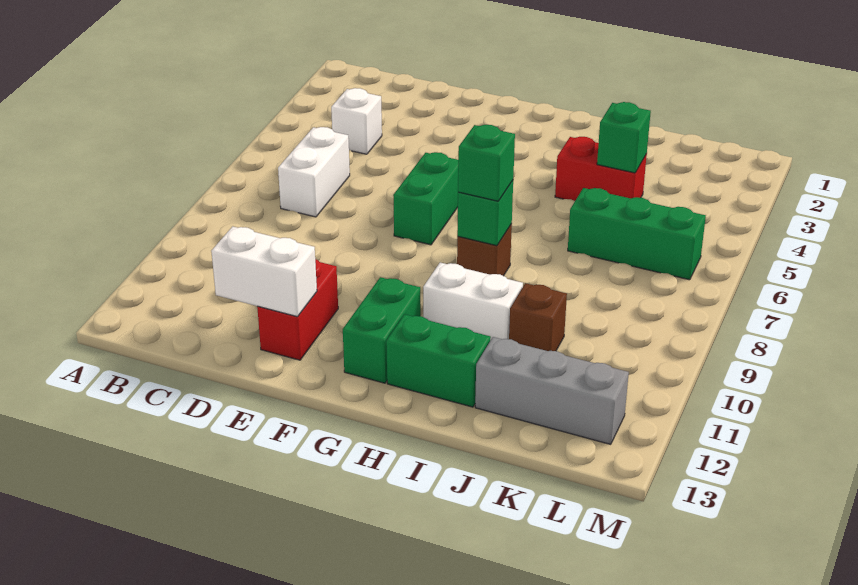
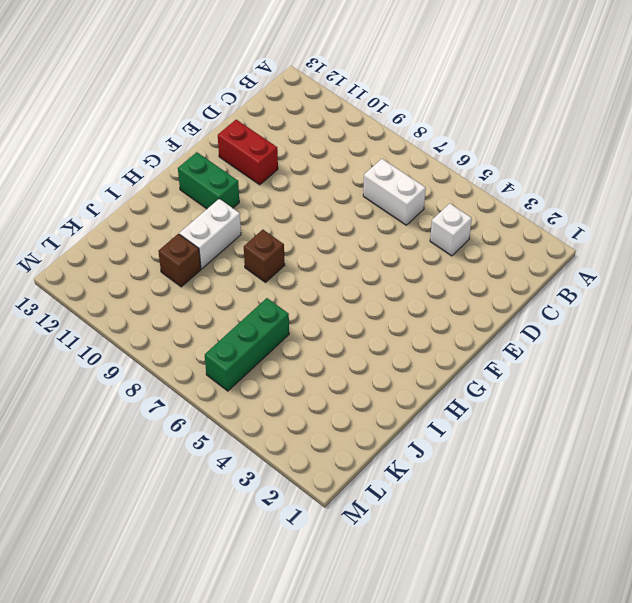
none -> green brick F6:F7 level 1
none -> green brick H12:I12 level 1
none -> red brick I4:J4 level 1

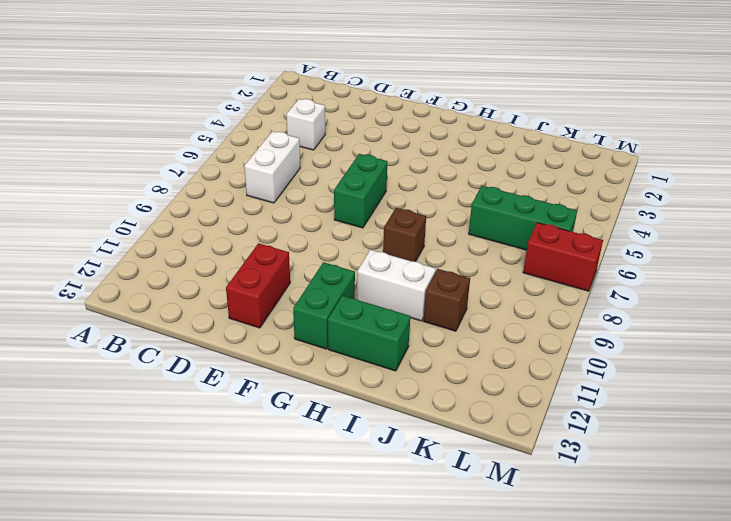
red brick L7:M7 level 1 -> red brick I4:J4 level 1
none -> grey brick J12:L12 level 1
none -> white brick D12:E12 level 2
none -> green brick H8 level 2

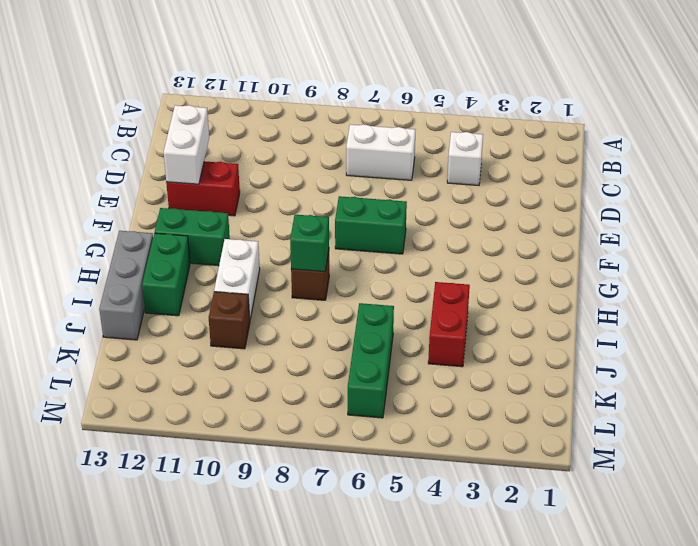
grey brick H13:J13 level 1 -> grey brick J12:L12 level 1
none -> green brick J4 level 2
none -> green brick H8 level 3

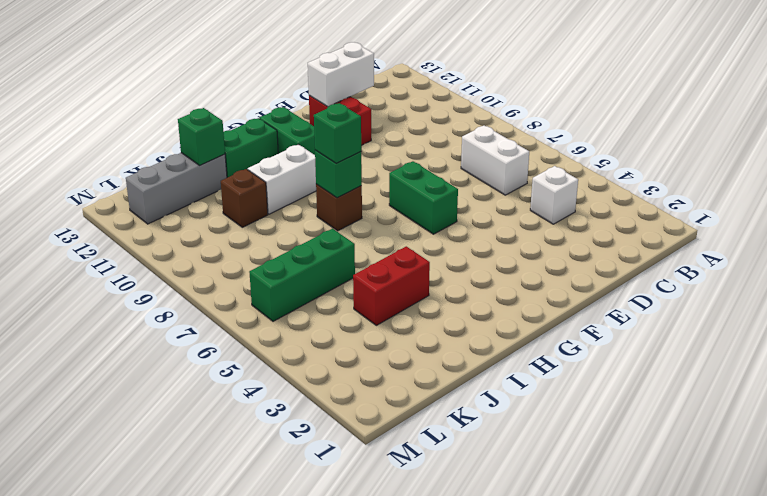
green brick J12 level 2 -> green brick J4 level 2

